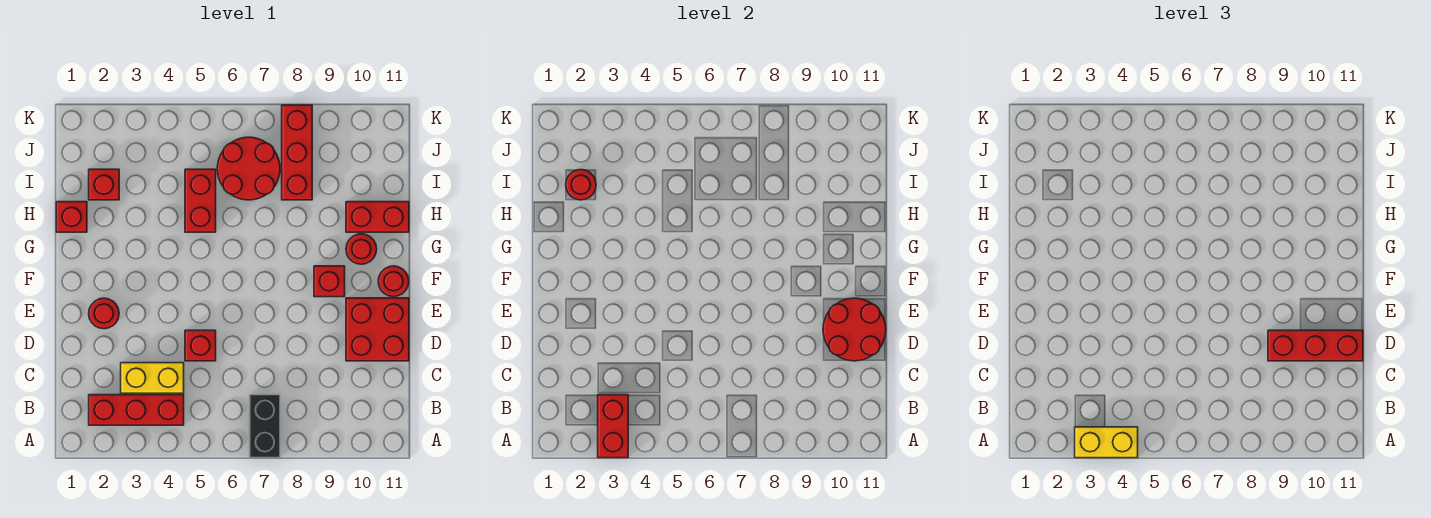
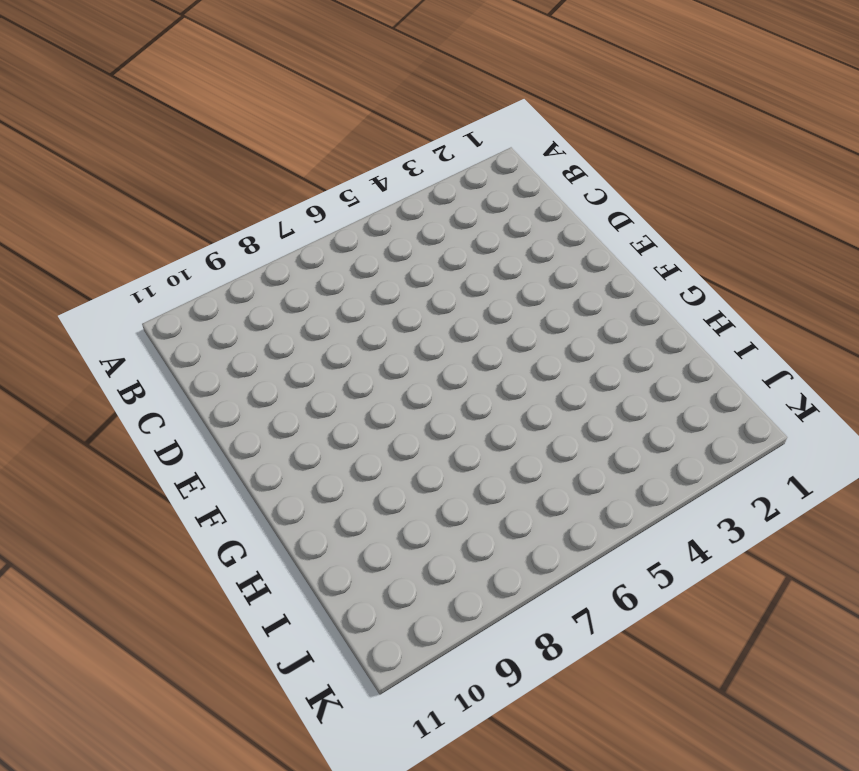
none -> black brick A7:B7 level 1
none -> red brick B2:B4 level 1
none -> yellow brick C3:C4 level 1

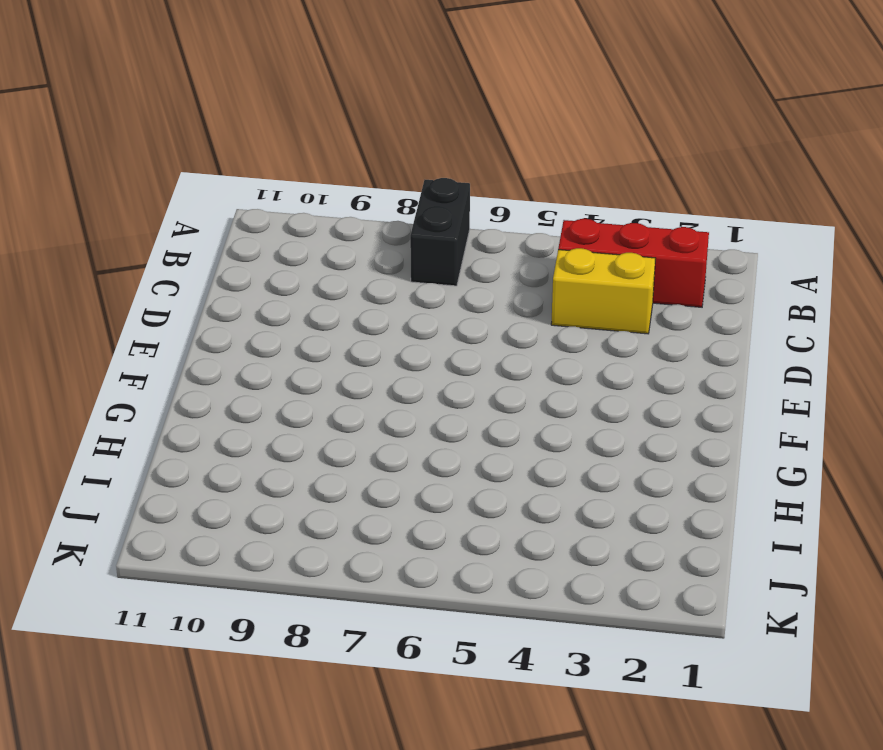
none -> red brick D5 level 1
none -> red brick D10:E11 level 1
none -> red round brick E2 level 1

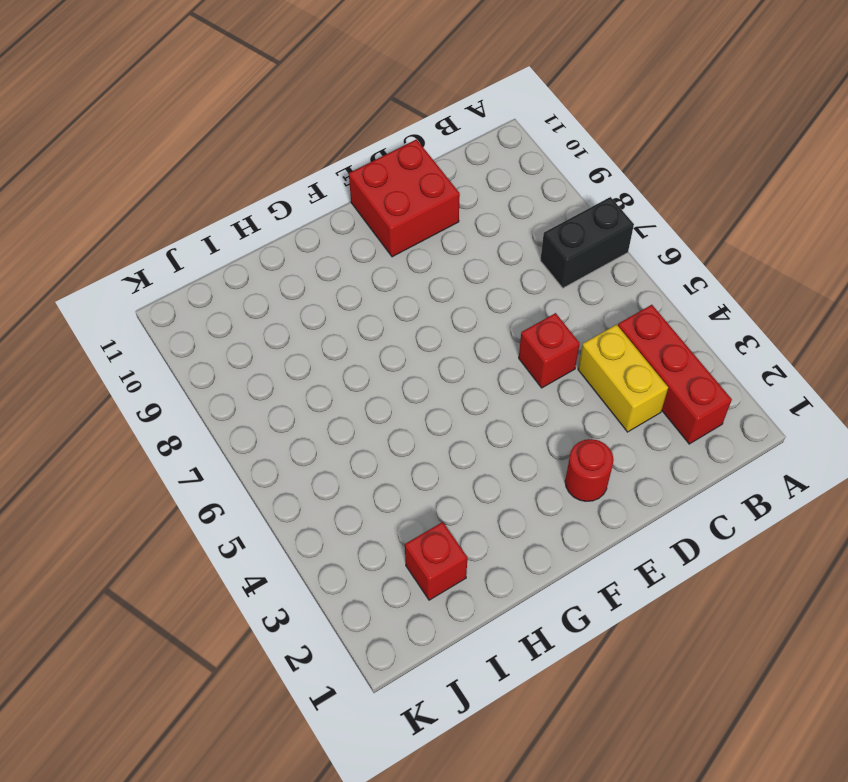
none -> red brick F9 level 1
none -> red round brick F11 level 1
none -> red round brick G10 level 1

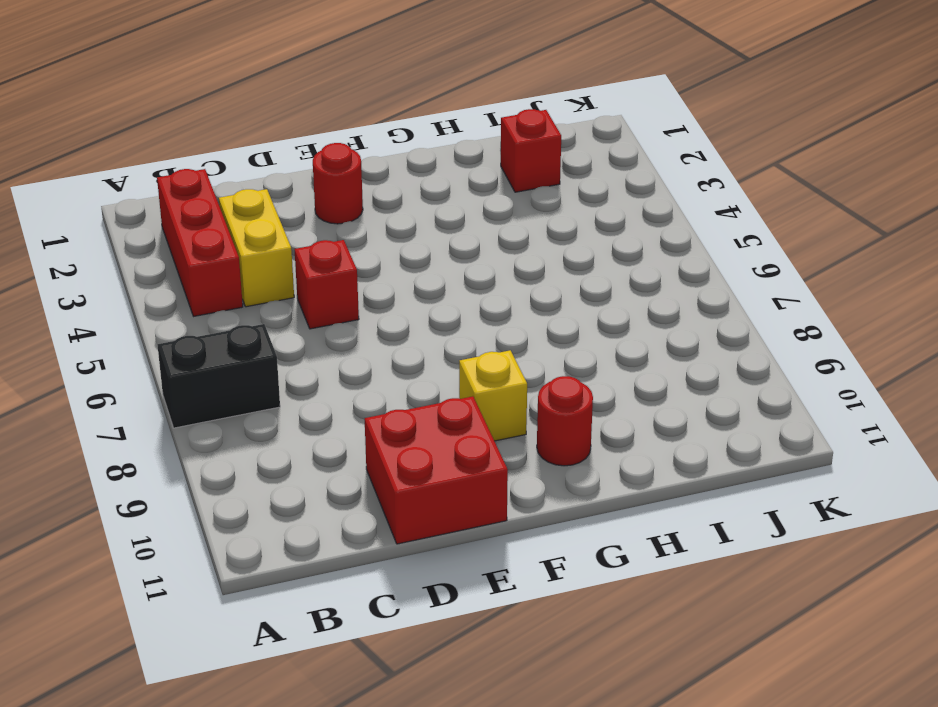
yellow brick F9 level 1 -> red brick F9 level 1
none -> red round brick F11 level 1
none -> red brick H1 level 1
none -> red brick H5:I5 level 1

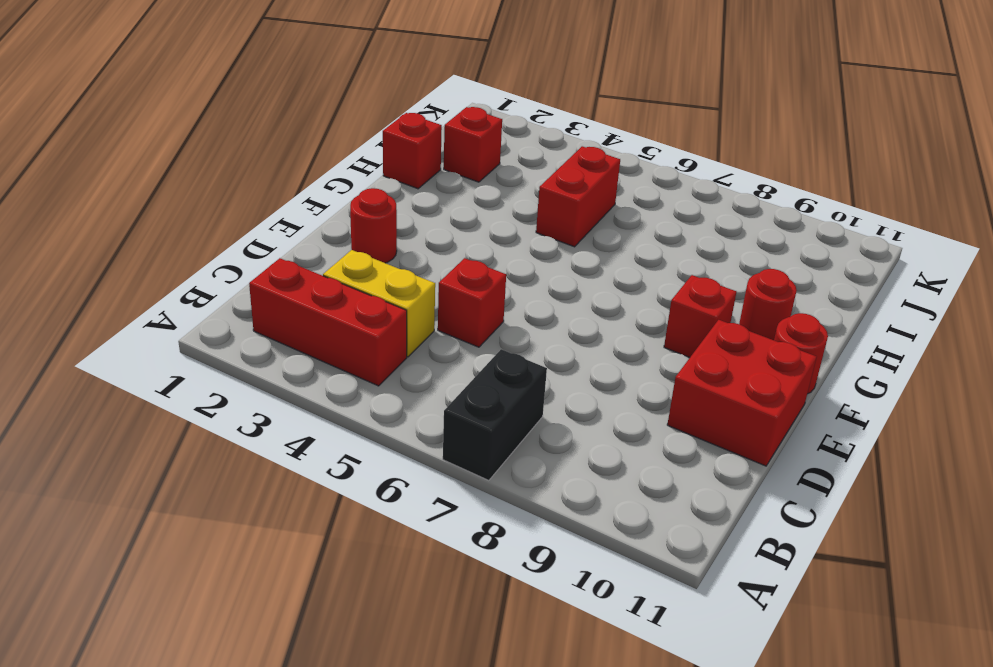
none -> red brick H10:H11 level 1
none -> red round brick I6:J7 level 1
none -> red brick I8:K8 level 1

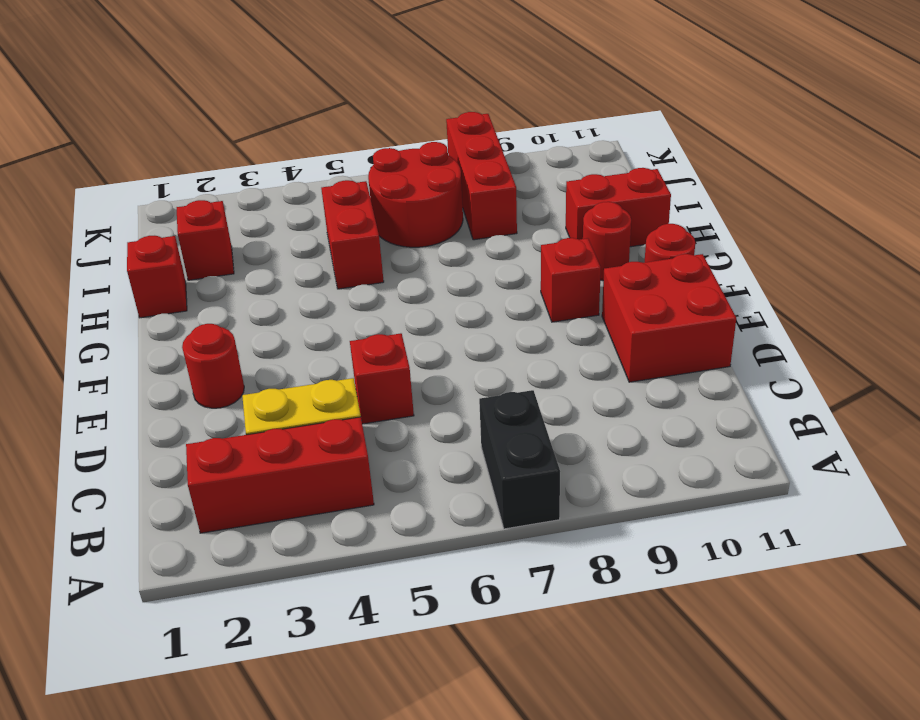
none -> red brick A3:B3 level 2
none -> red round brick D10:E11 level 2
none -> red round brick I2 level 2

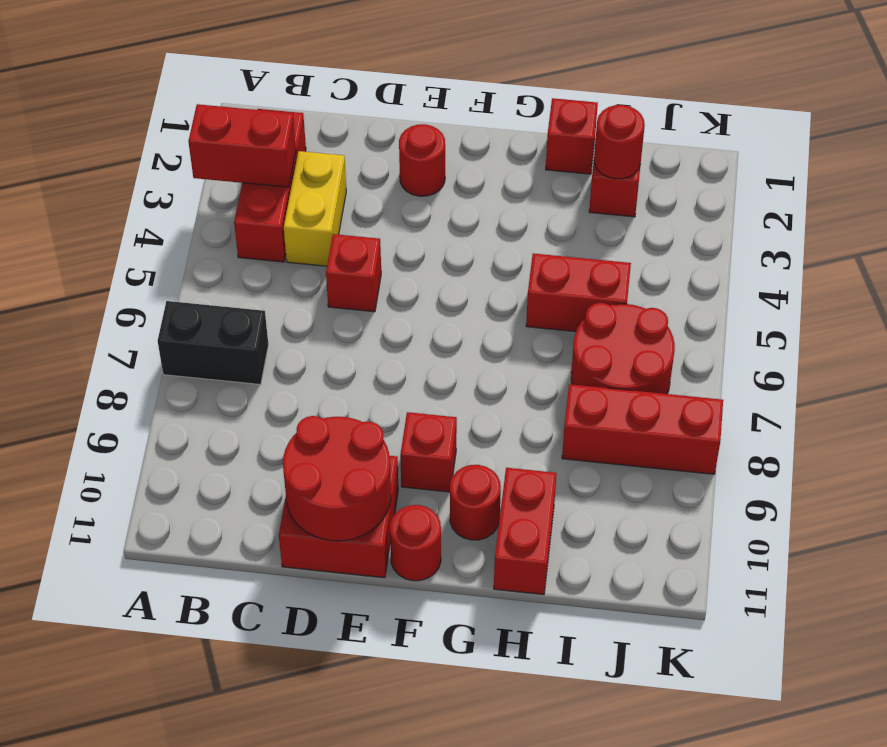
none -> yellow brick A3:A4 level 3
none -> red brick D9:D11 level 3

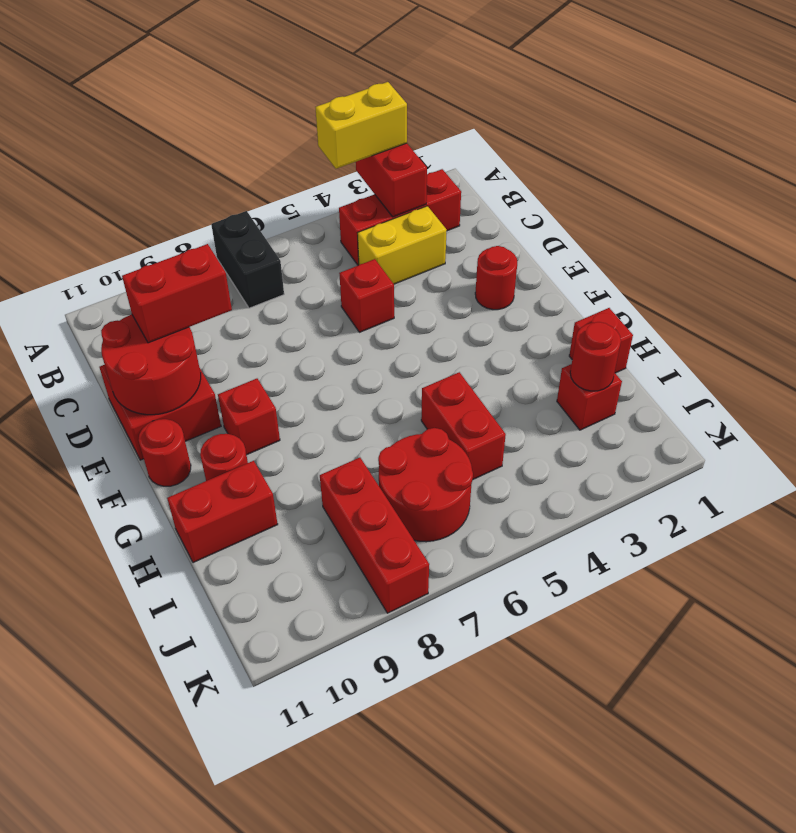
red brick D9:D10 level 3 -> red brick D9:D11 level 3

